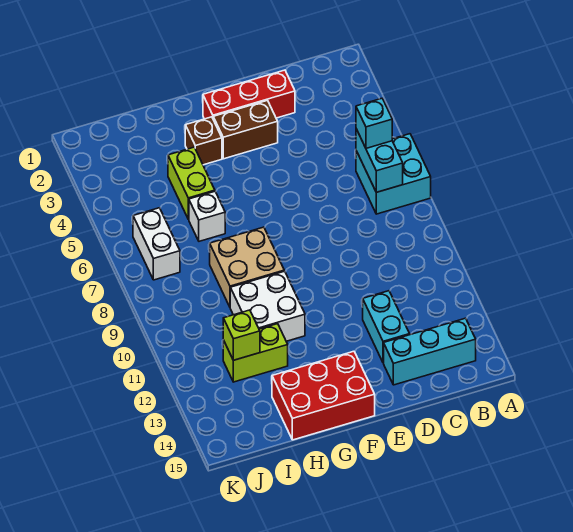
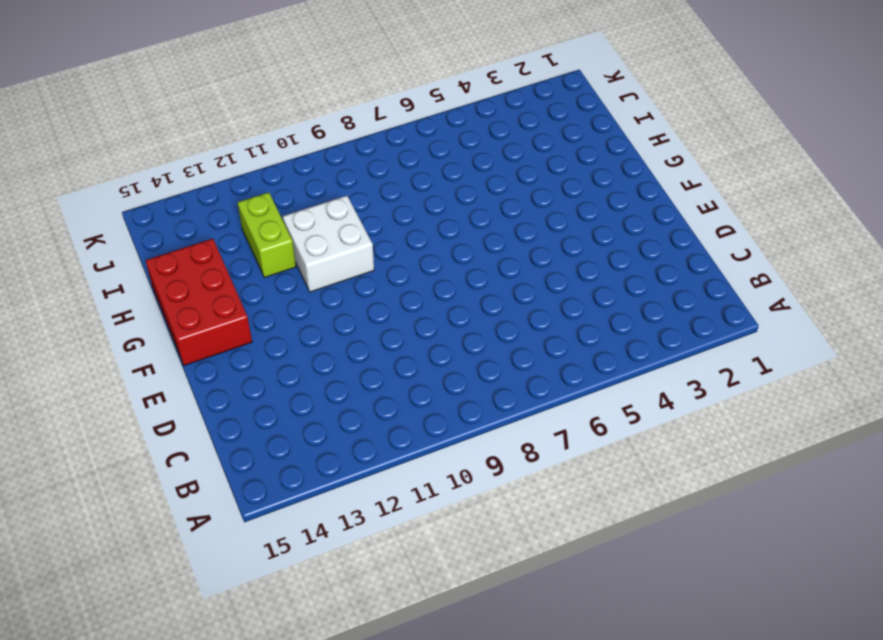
none -> cyan brick A6:B7 level 1
none -> cyan brick B14:D14 level 1
none -> red brick D2:F2 level 1

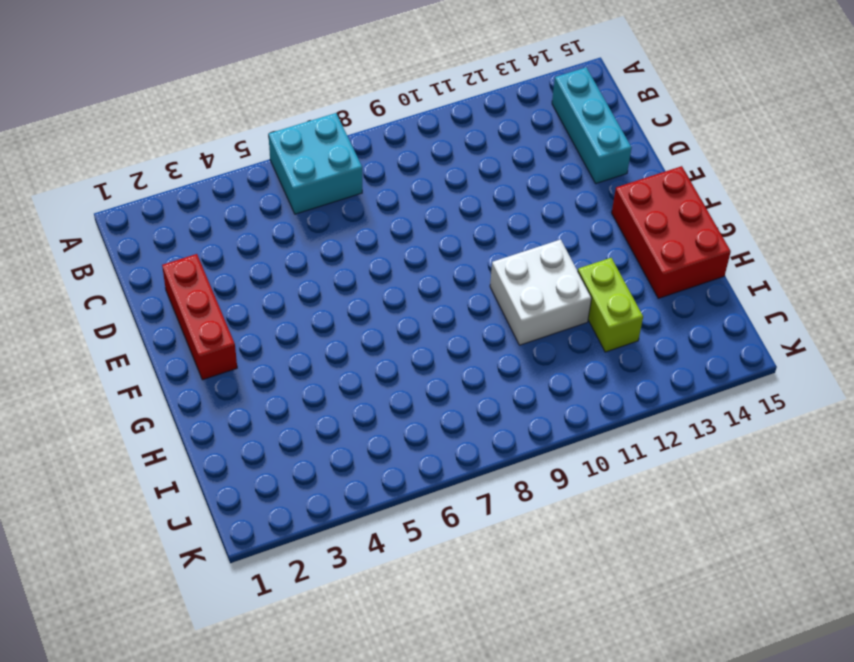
none -> cyan brick D12:D13 level 1
none -> brown brick E3:F3 level 1
none -> brown brick G3 level 1

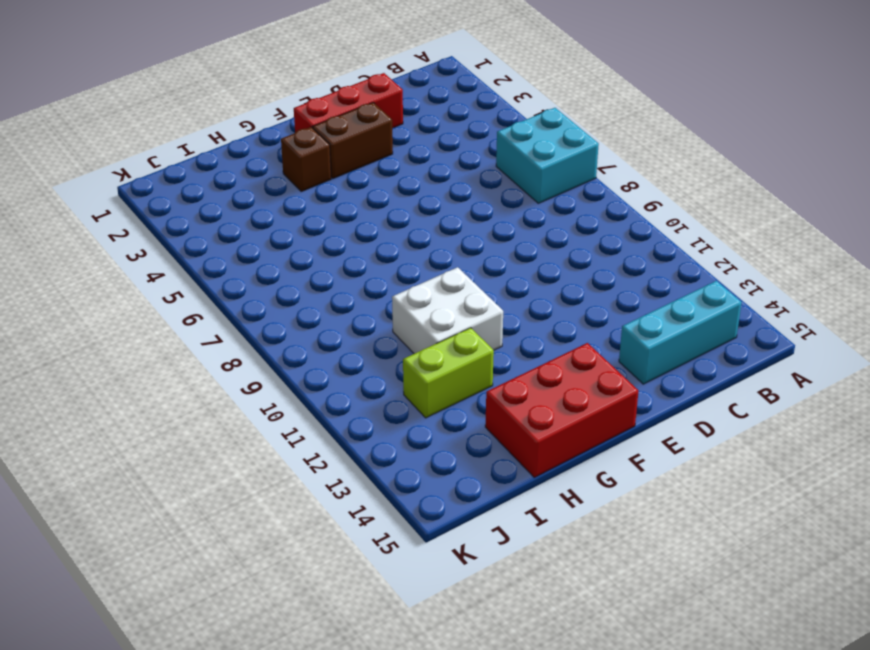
none -> cyan brick D12:D13 level 1
none -> tan brick G8:H9 level 1
none -> lime brick H4:H5 level 1

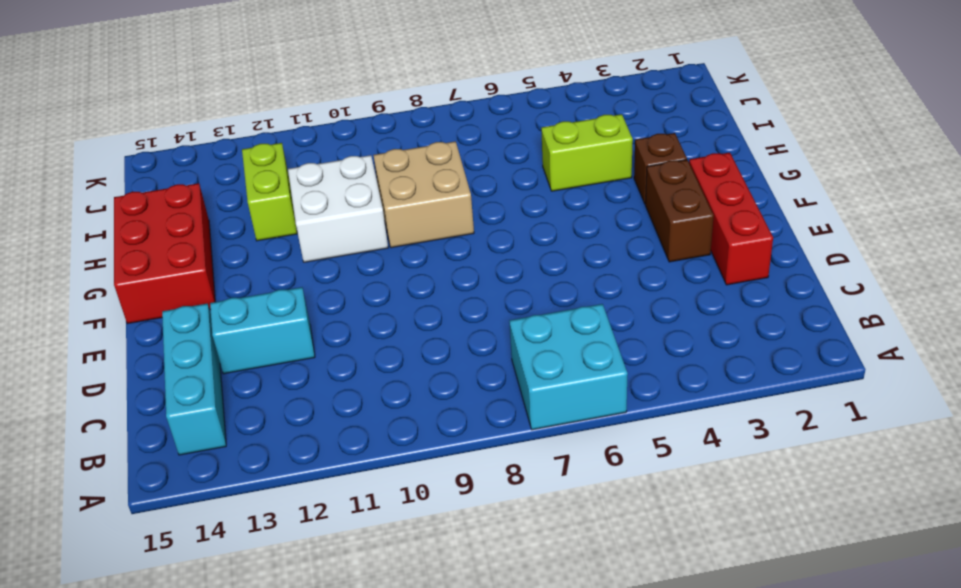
none -> white brick H6 level 1
none -> white brick J6:J7 level 1
none -> cyan brick B6:B7 level 2

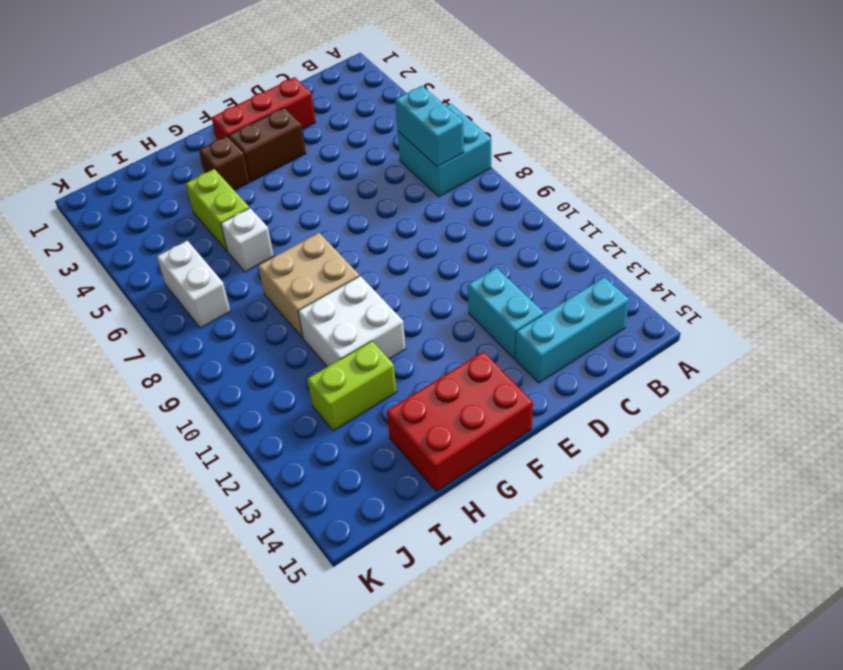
none -> lime brick I12 level 2
none -> cyan brick B6 level 3

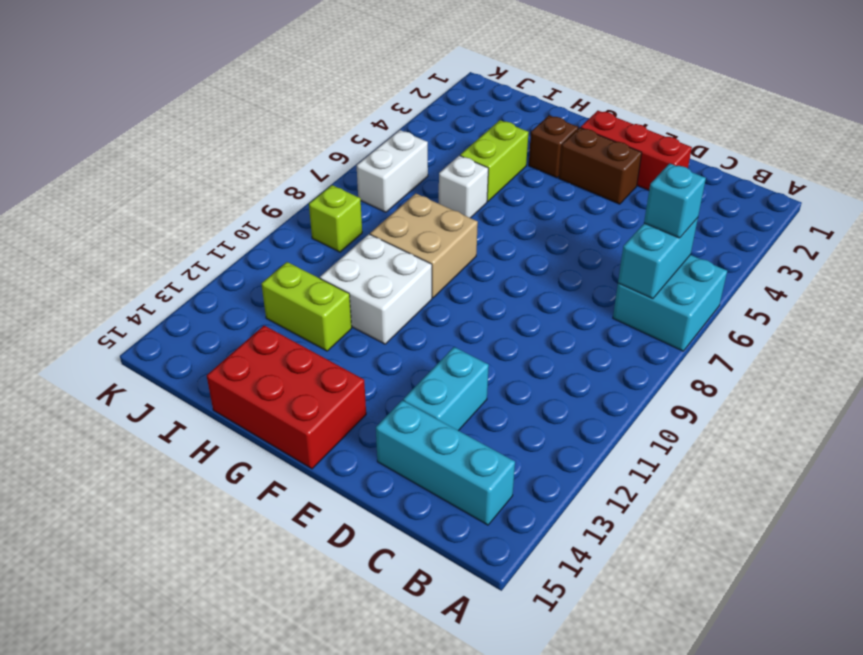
lime brick J9 level 1 -> lime brick I12 level 2

